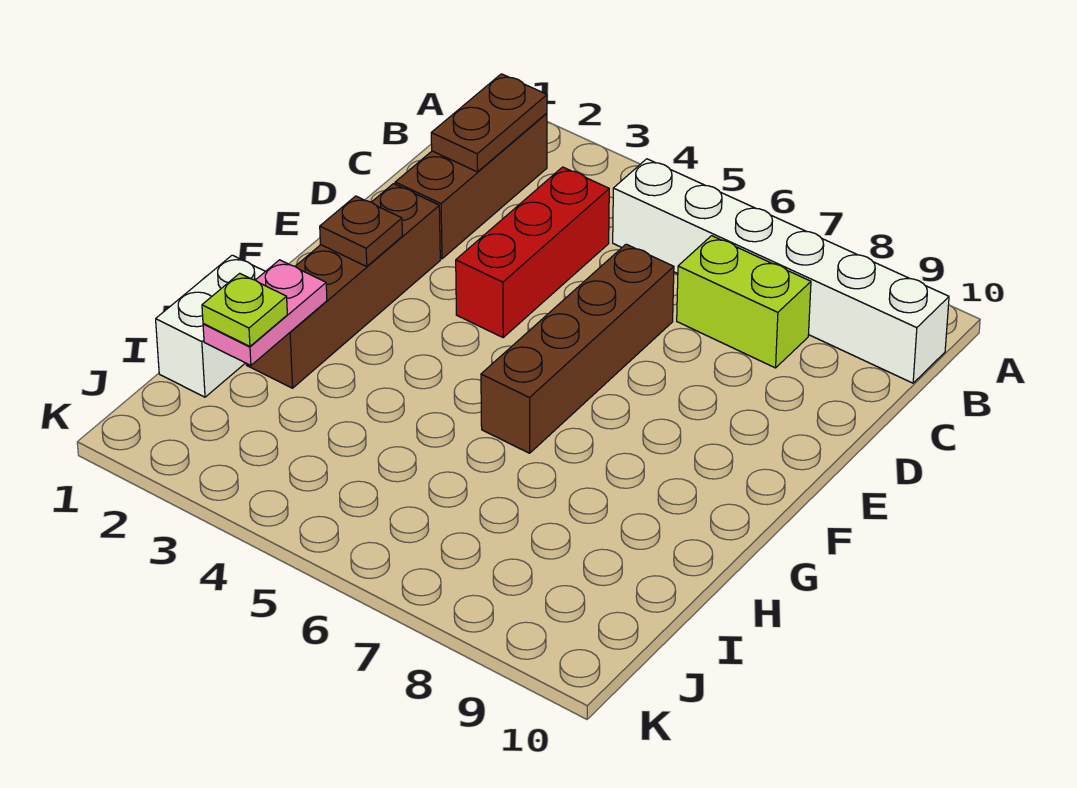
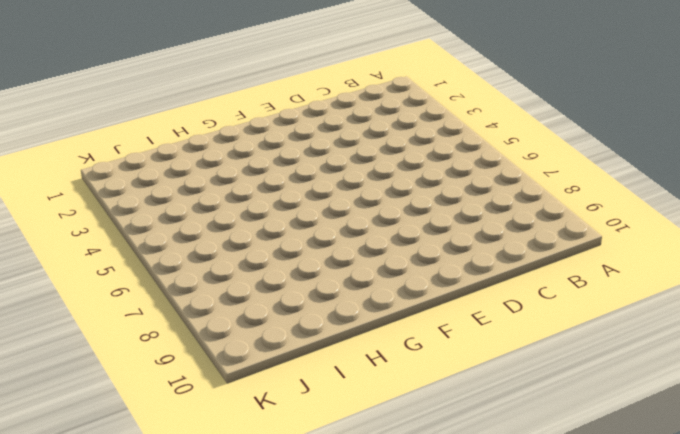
none -> brown brick B2:D2 level 1
none -> white brick B5:B10 level 1

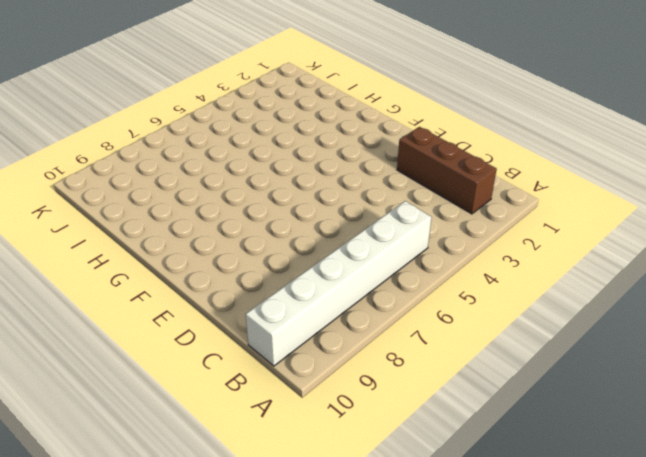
none -> red brick C4:E4 level 1
none -> lime brick C7:C8 level 1

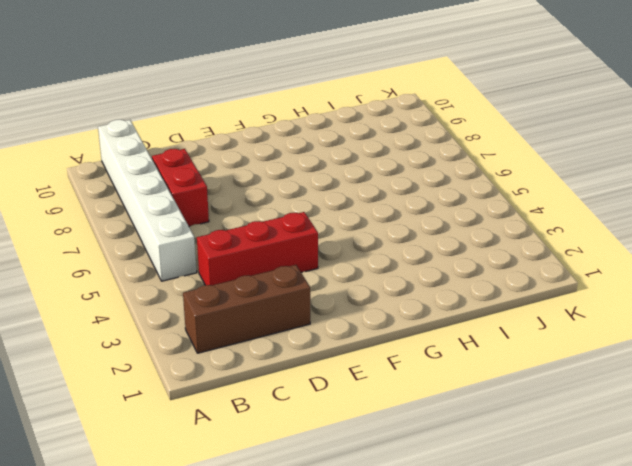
red brick C7:C8 level 1 -> lime brick C7:C8 level 1
none -> brown brick D6:G6 level 1
none -> brown brick E2:H2 level 1

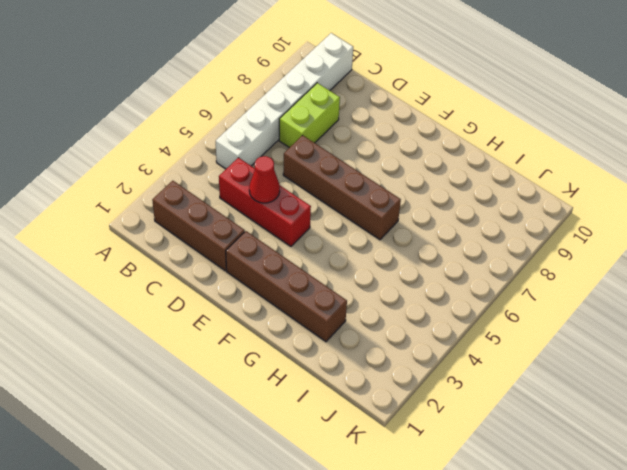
red cone D4 level 2 -> none
none -> white brick H1:I1 level 1
none -> brown plate B2:C2 level 2

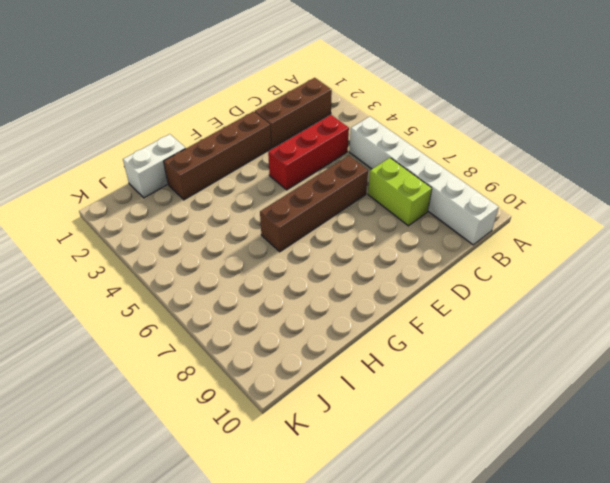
none -> brown plate B2:C2 level 2
none -> brown plate F2 level 2

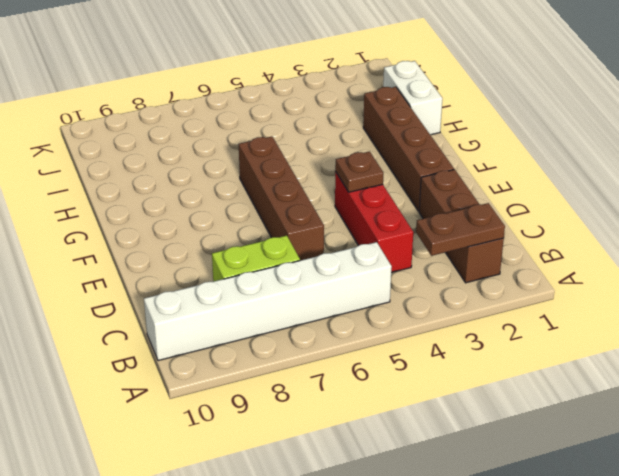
brown plate B2:B3 level 2 -> brown plate B2:C2 level 2
brown plate E4 level 2 -> brown plate F2 level 2
none -> pink plate H2:I2 level 2
none -> lime plate I2 level 3

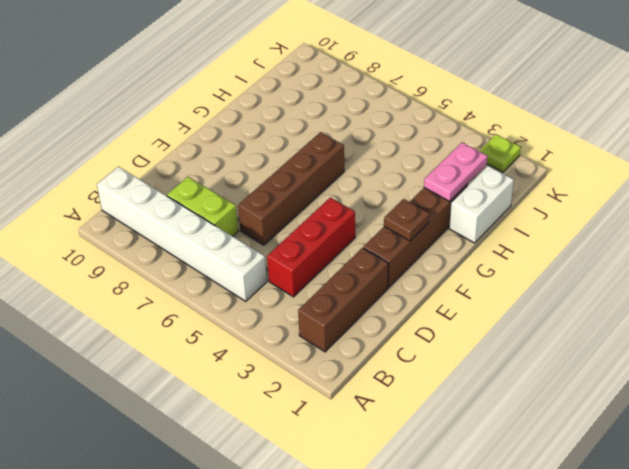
lime plate K2 level 1 -> lime plate I2 level 3
none -> brown plate B2:C2 level 2

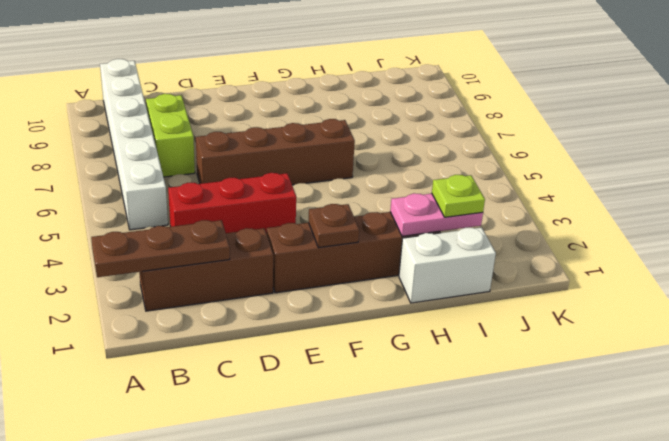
brown plate A2:C2 level 2 -> brown plate B2:C2 level 2

